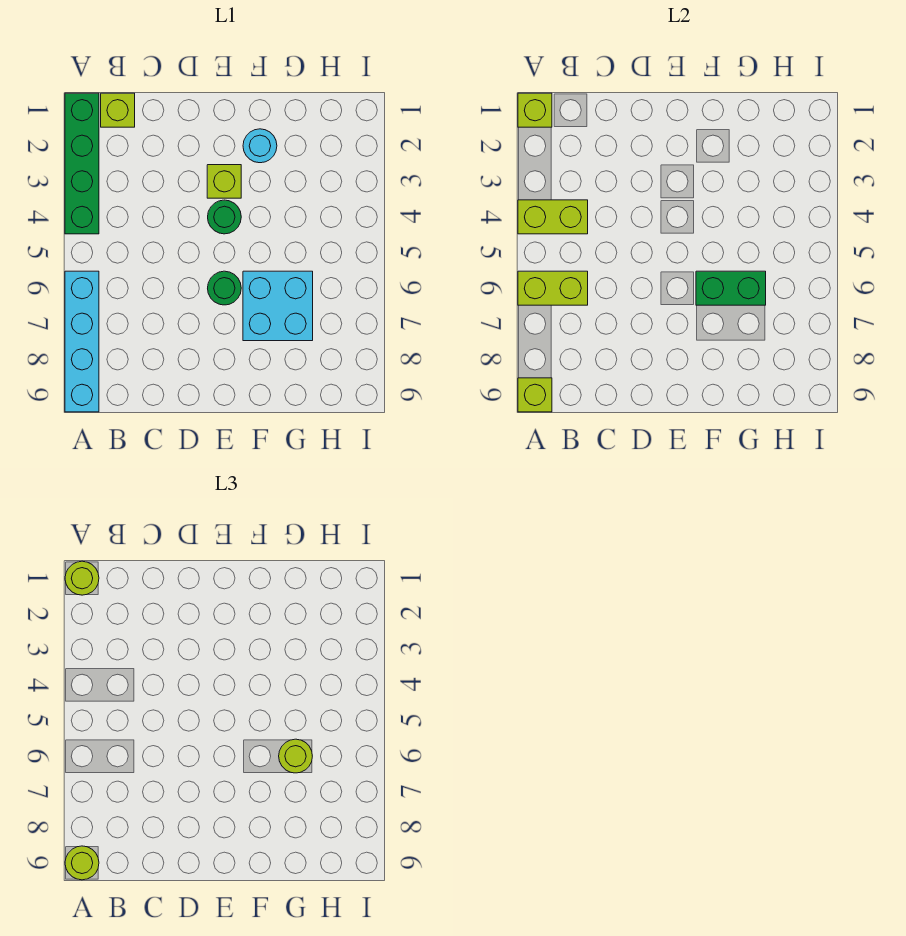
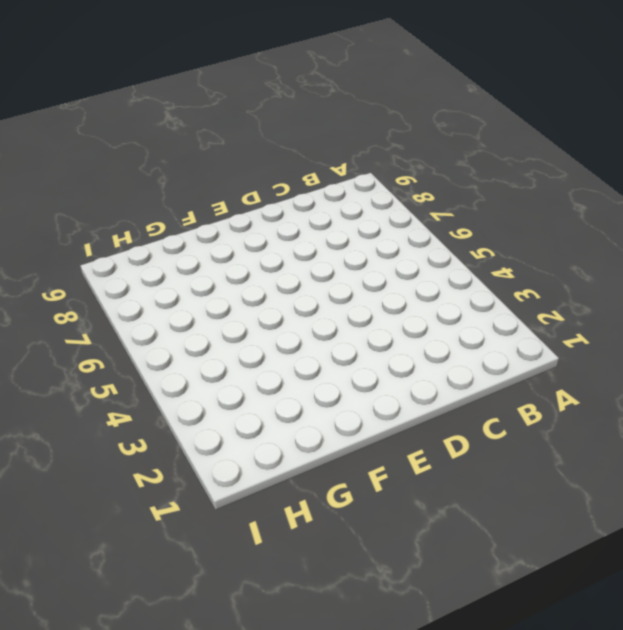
none -> green brick A1:A4 level 1
none -> cyan brick A6:A9 level 1
none -> lime brick B1 level 1

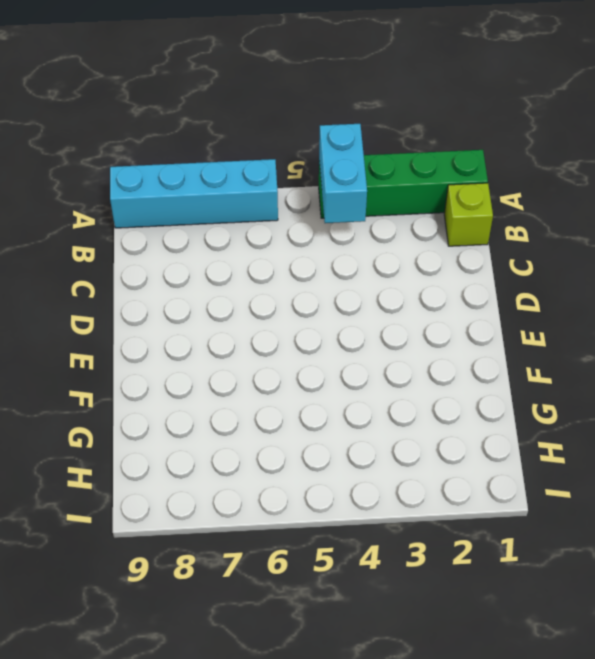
cyan brick A4:B4 level 2 -> lime brick A4:B4 level 2
none -> lime brick E3 level 1
none -> green round brick E4 level 1
none -> green round brick E6 level 1

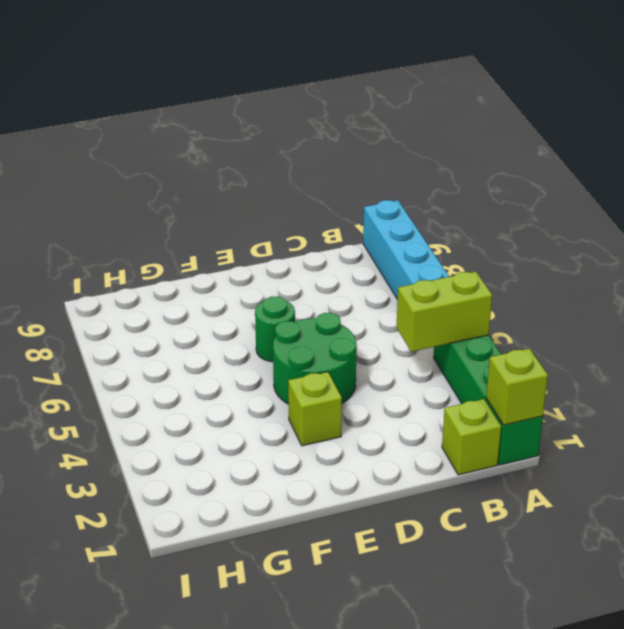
green round brick D4:E5 level 1 -> green round brick E4 level 1
none -> cyan round brick F2 level 1
none -> cyan brick F6:G7 level 1
none -> lime brick A6:B6 level 2

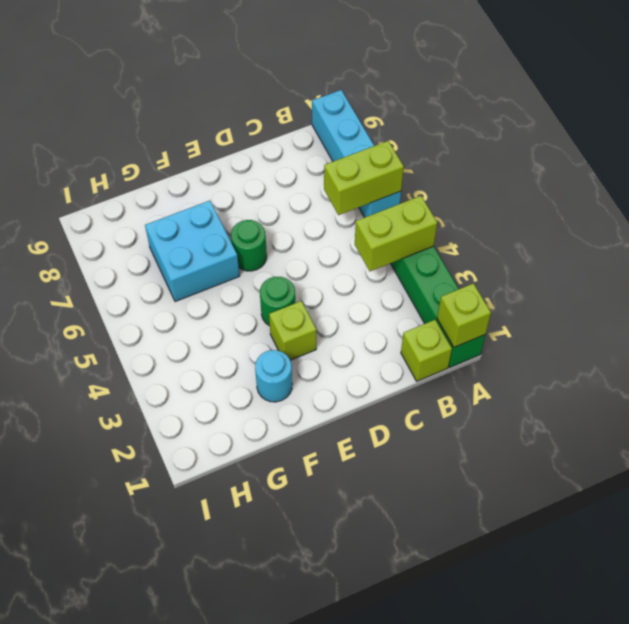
none -> lime brick A9 level 2
none -> green brick F6:G6 level 2
none -> lime round brick A1 level 3

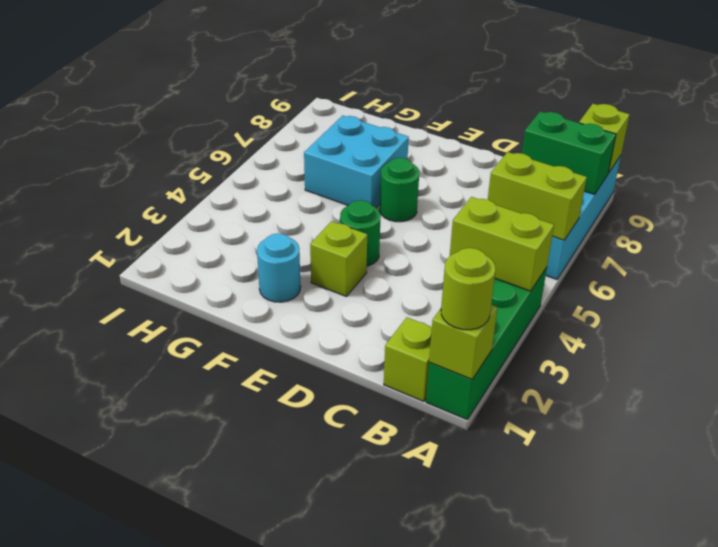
green brick A8:B8 level 2 -> green brick F6:G6 level 2
none -> lime round brick A9 level 3
none -> lime round brick G6 level 3

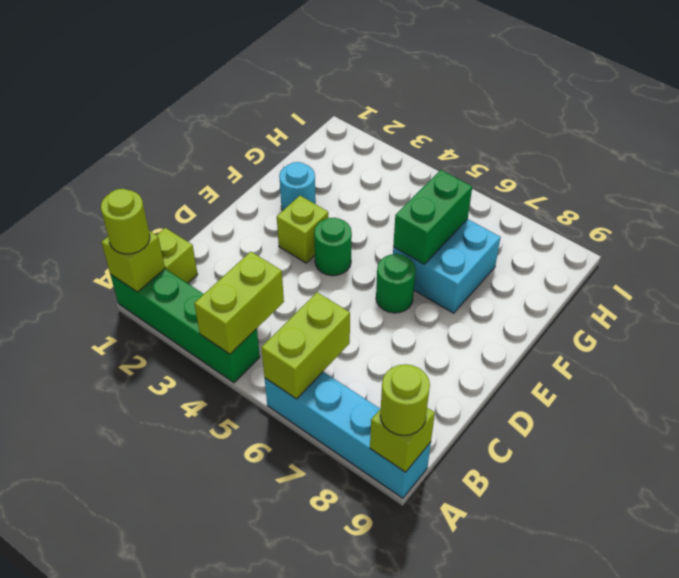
none -> lime round brick G6 level 3

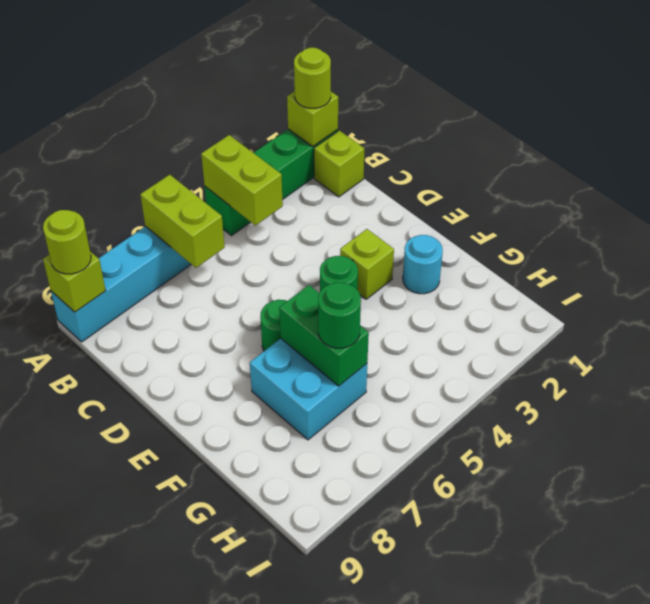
green round brick G6 level 3 -> lime round brick G6 level 3

